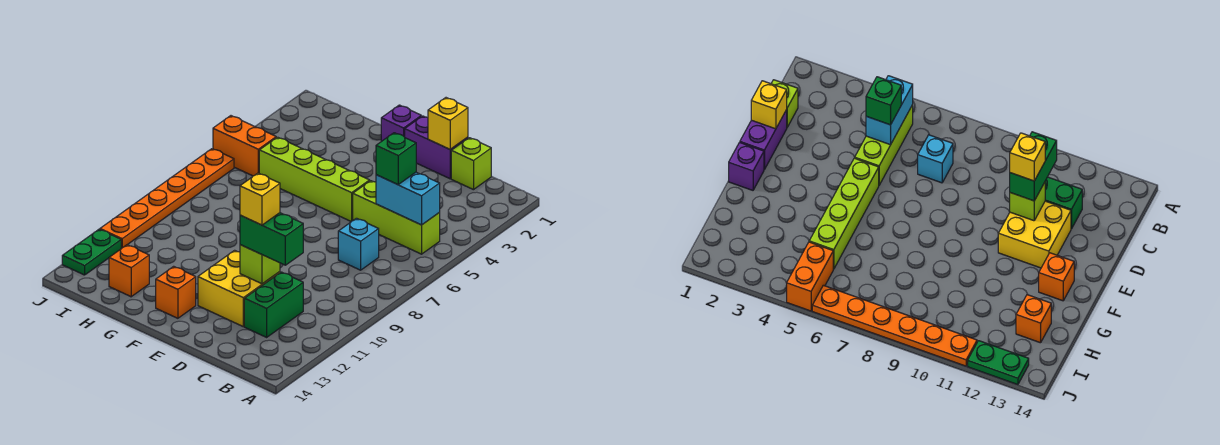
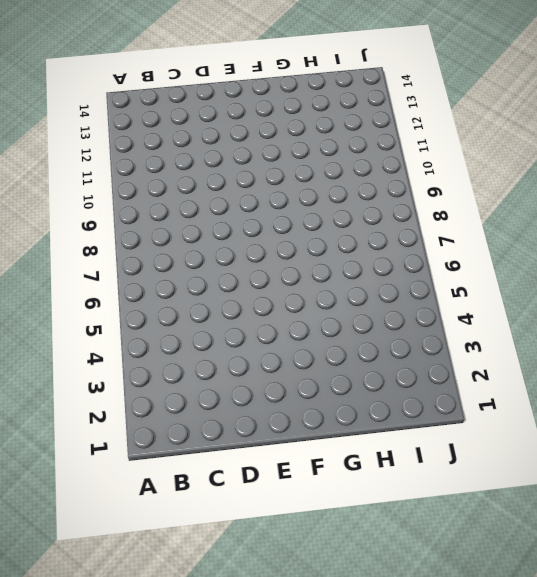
none -> lime brick B5:D5 level 1
none -> lime brick C1 level 1
none -> cyan brick C7 level 1

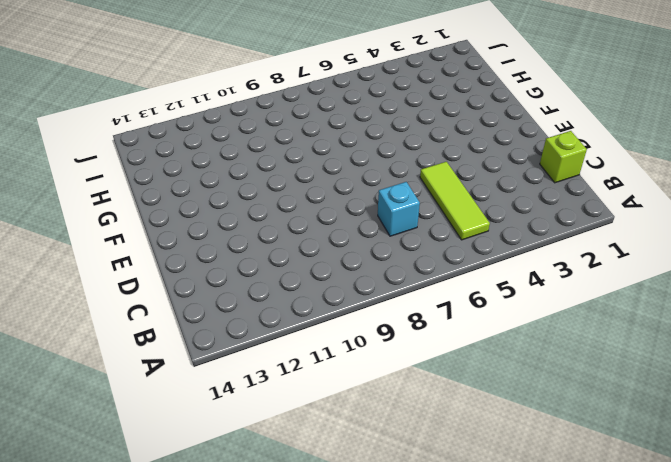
lime tile B5:D5 level 1 -> lime brick B5:D5 level 1
none -> green brick C11:C12 level 1
none -> purple brick D1:E1 level 1
none -> yellow brick D11:E12 level 1

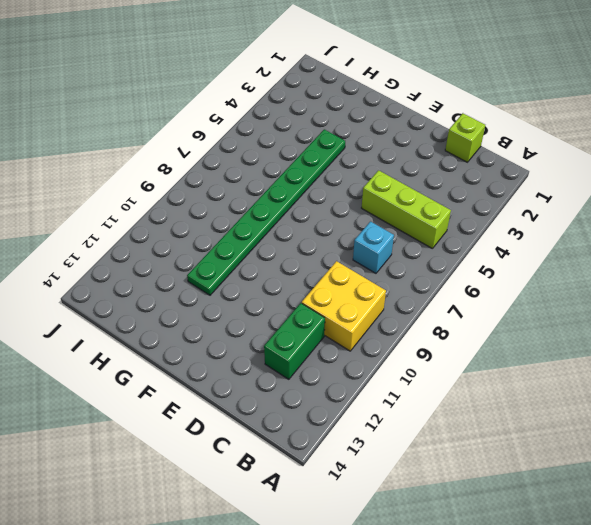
yellow brick B9:C10 level 1 -> yellow brick D11:E12 level 1
green plate G4:G11 level 1 -> lime brick E5:H5 level 1
none -> purple brick D1:E1 level 1
none -> purple brick F1 level 1
none -> orange brick F13 level 1

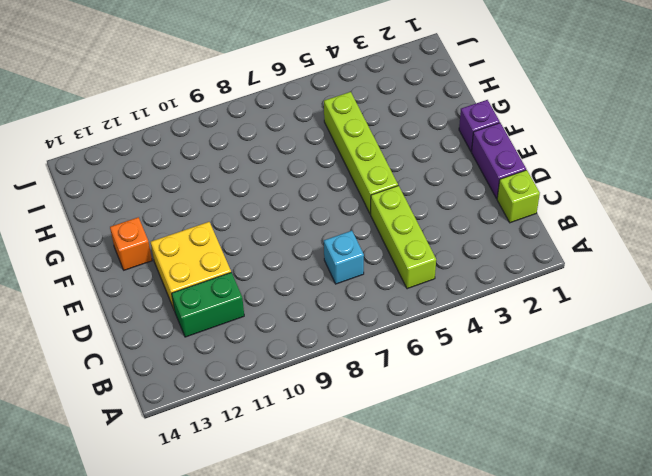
none -> orange brick H13 level 1
none -> orange brick I5:J5 level 1
none -> orange plate J6:J11 level 1

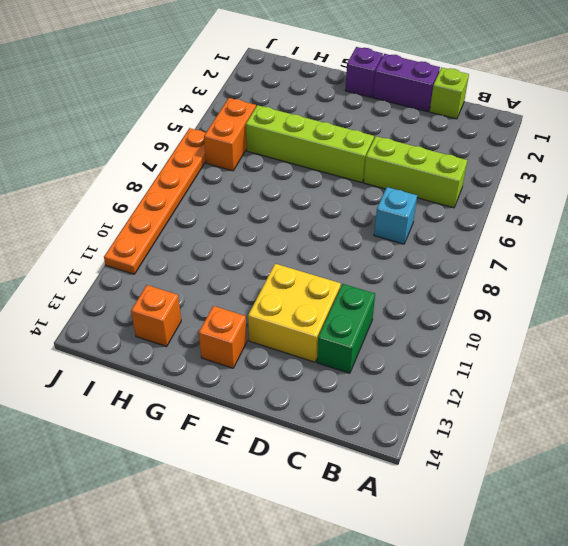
orange brick I5:I6 level 1 -> orange brick I5:J5 level 1
none -> green plate J12:J13 level 1
none -> cyan brick B5:C5 level 2
none -> yellow brick D1 level 2

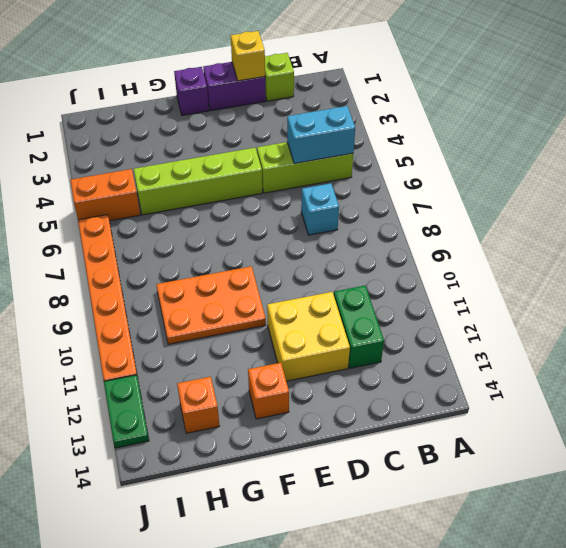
orange plate F9:H10 level 1 -> none
none -> lime brick D11 level 2
none -> green brick C5 level 3
none -> green brick C11:D11 level 3

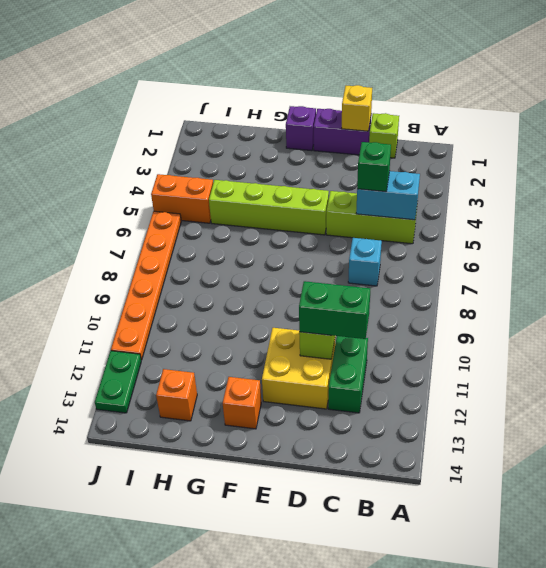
none -> yellow brick D11 level 4

